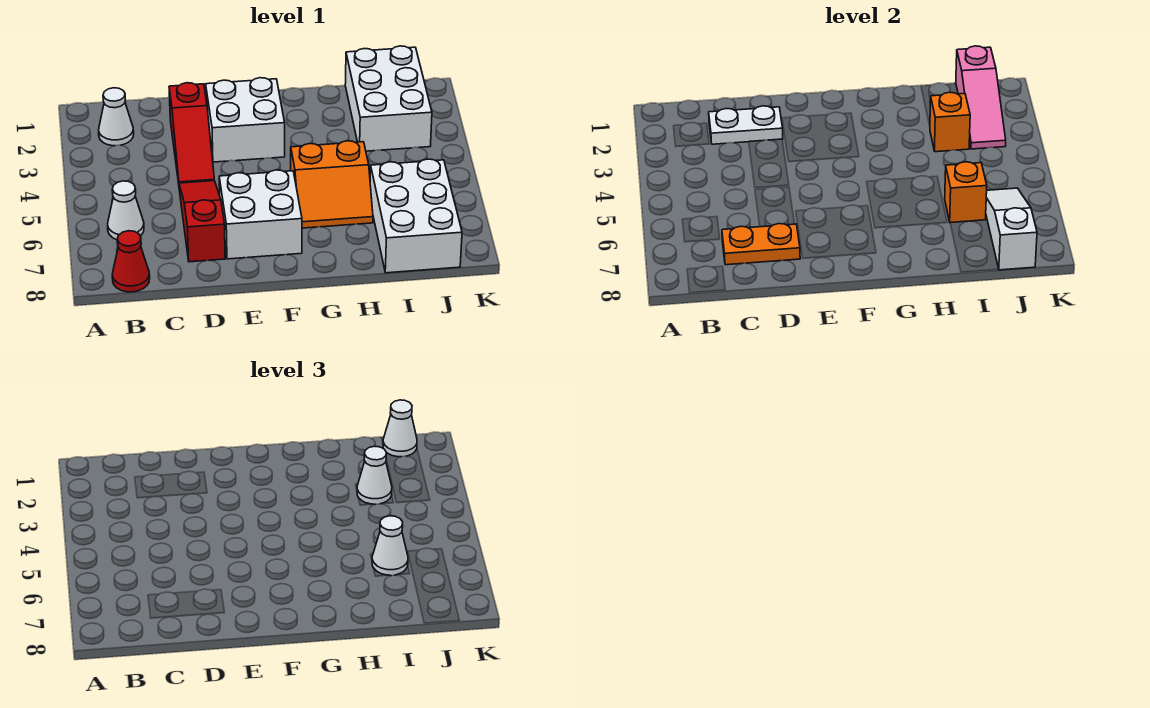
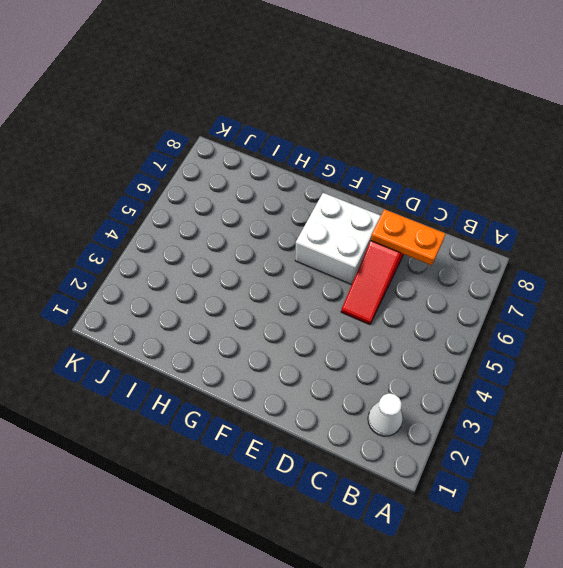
none -> white cone B6 level 1
none -> red cone B8 level 1
none -> red slope D2:D4 level 1 top 2

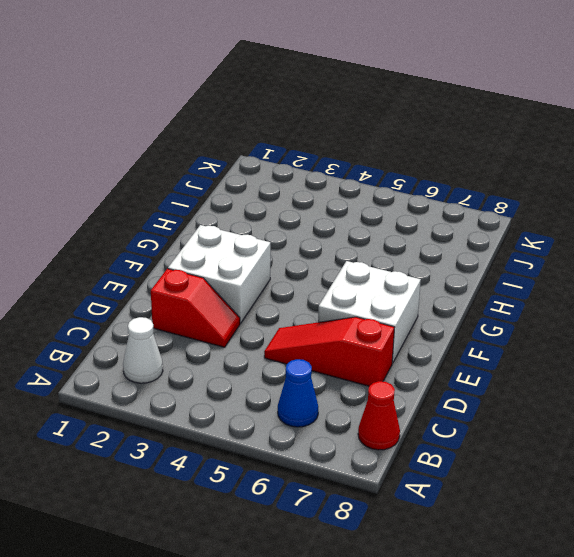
blue cone B6 level 1 -> white cone B6 level 1
red slope D2:D3 level 1 top 2 -> red slope D2:D4 level 1 top 2
none -> orange slope G5:H6 level 1 top 5
none -> white brick I1:J3 level 1
none -> white brick I6:J8 level 1

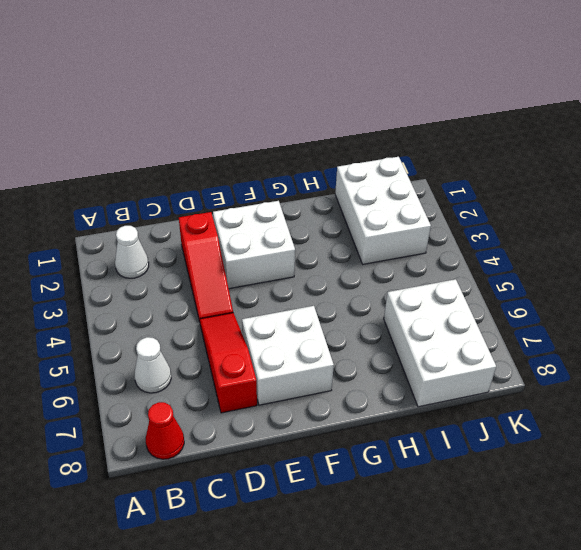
none -> orange slope G5:H6 level 1 top 5
none -> white plate C2:D2 level 2
none -> orange plate C7:D7 level 2

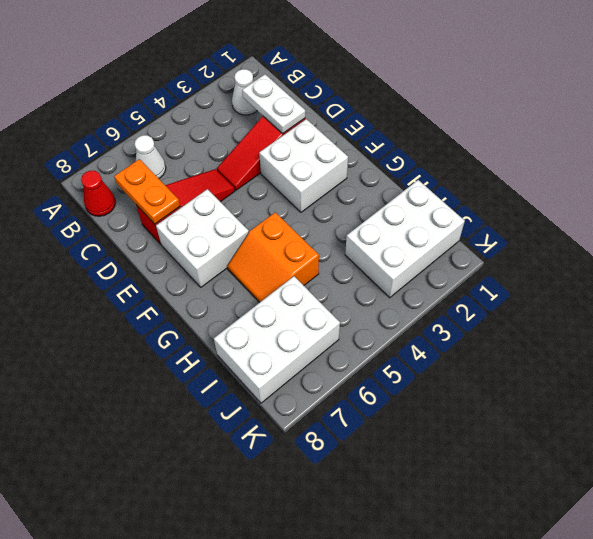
none -> orange brick I3 level 2
none -> orange brick I6 level 2
none -> pink slope J1:J3 level 2 top 1

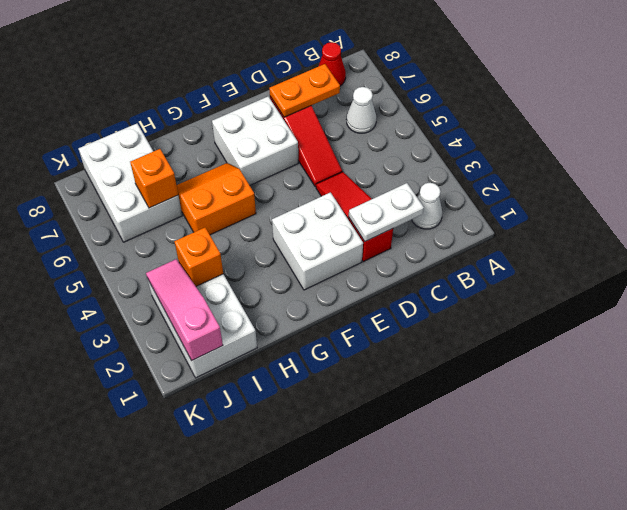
none -> white slope J6:J8 level 2 top 8
none -> white cone I3 level 3
none -> white cone I6 level 3

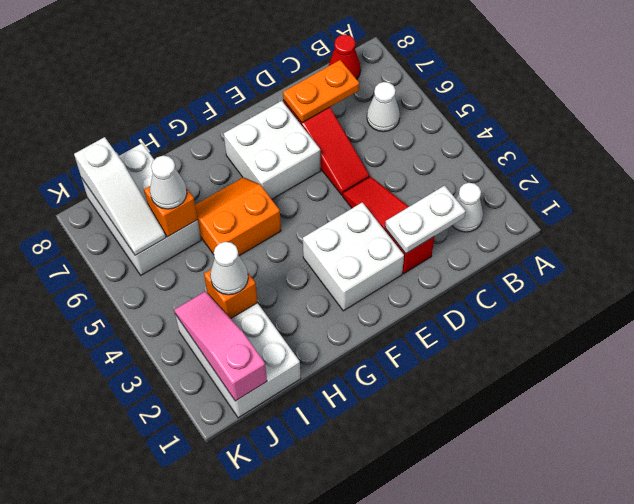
none -> white cone J1 level 3

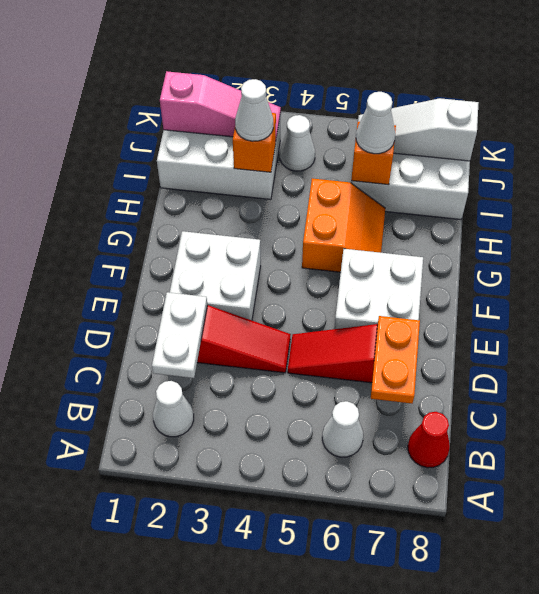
white cone J4 level 1 -> white cone J1 level 3

